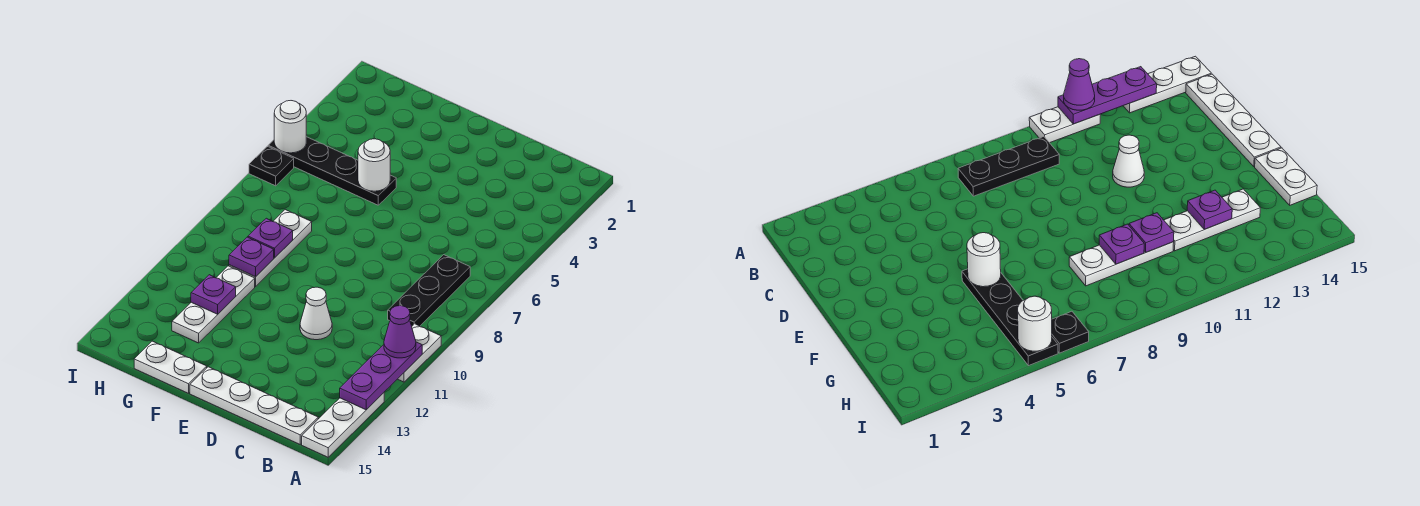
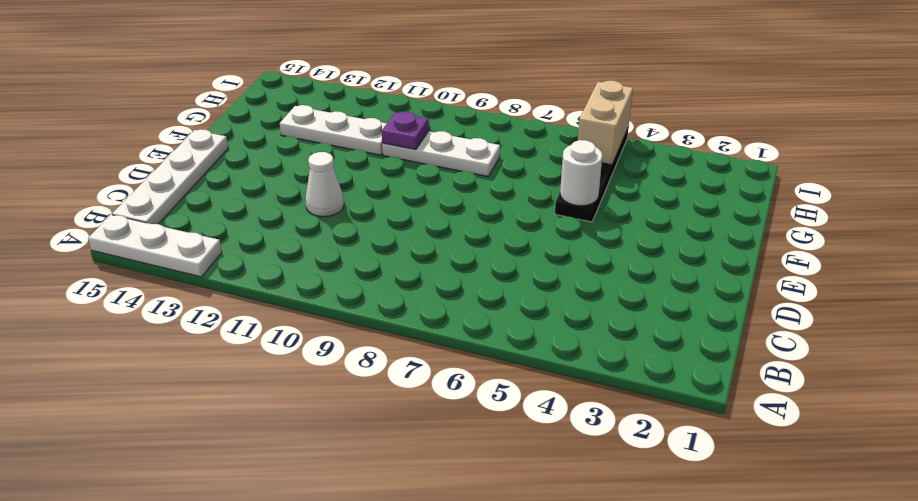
tan brick H5:I5 level 2 -> white round brick I5 level 2
none -> white plate A10:A11 level 1
none -> black plate B7:B9 level 1
none -> white plate F15:G15 level 1

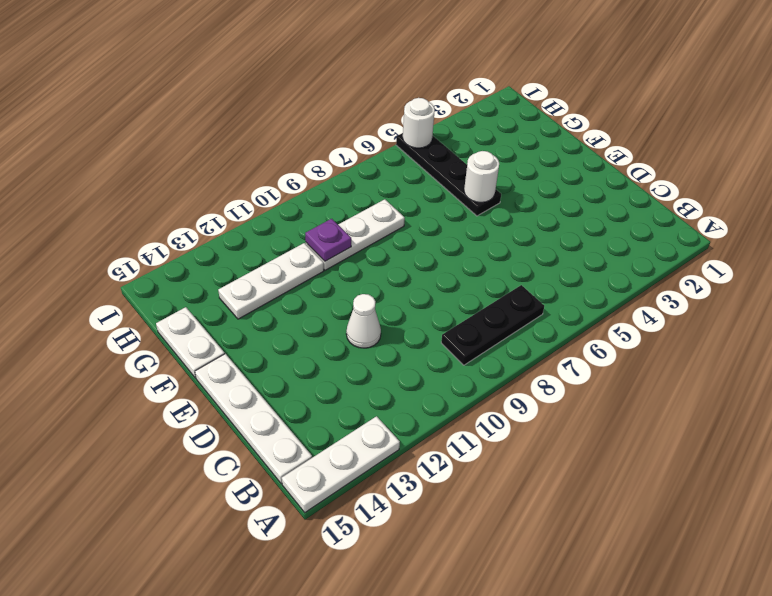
none -> white plate A10:A11 level 1
none -> black plate I6 level 1
none -> purple plate A11:A13 level 2

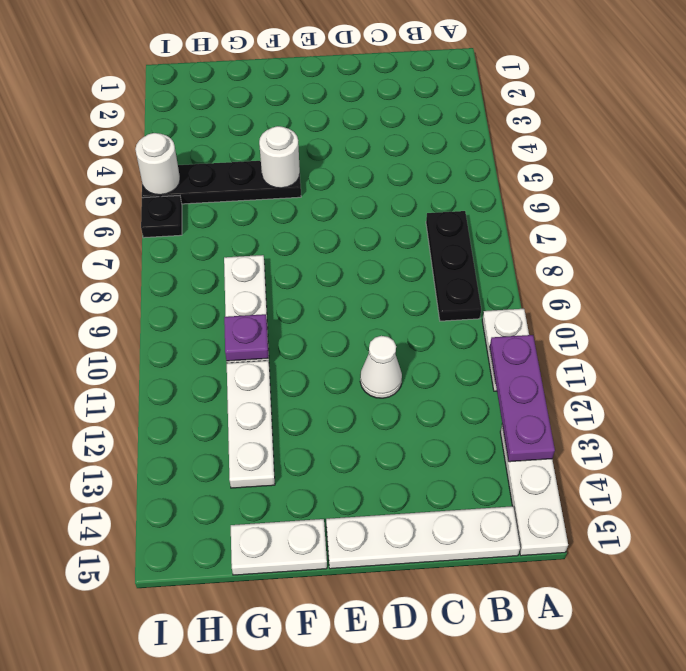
none -> purple plate G9 level 2
none -> purple plate G12 level 2
none -> purple cone A11 level 3

